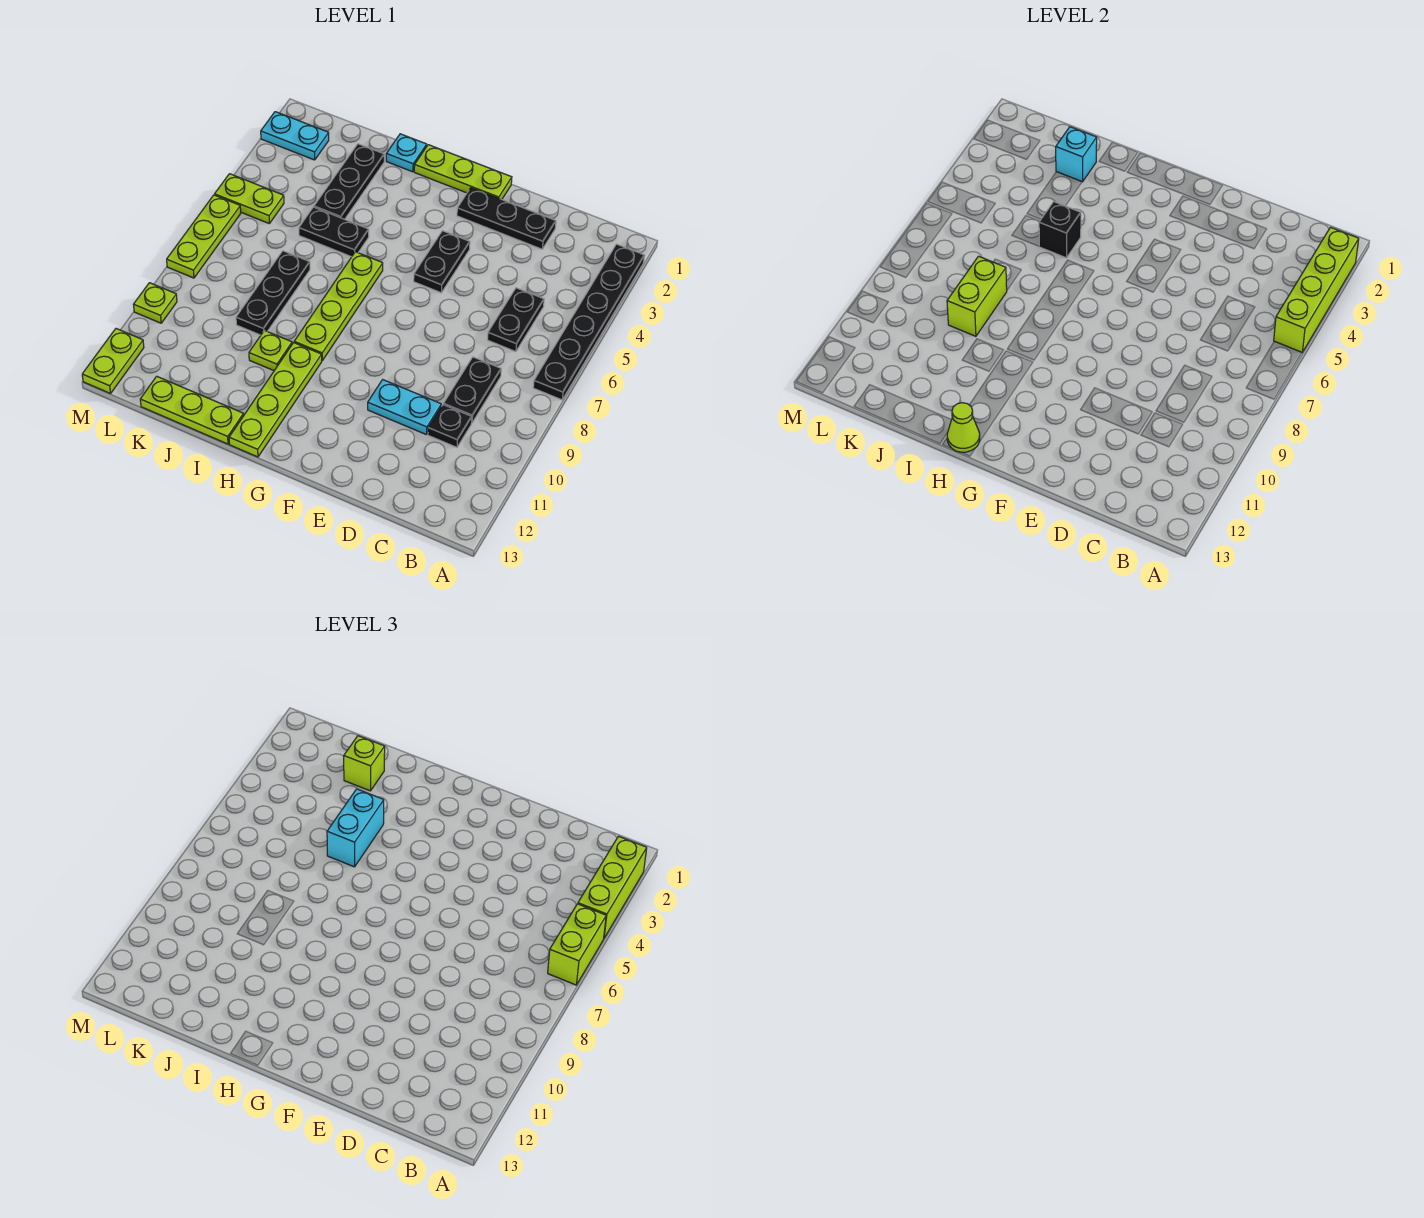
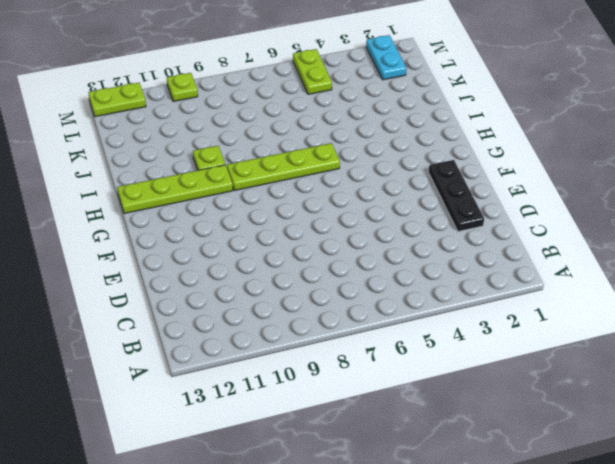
none -> black plate A2:A7 level 1
none -> black plate C5:C6 level 1
none -> black plate C8:C9 level 1
none -> black plate C10 level 1

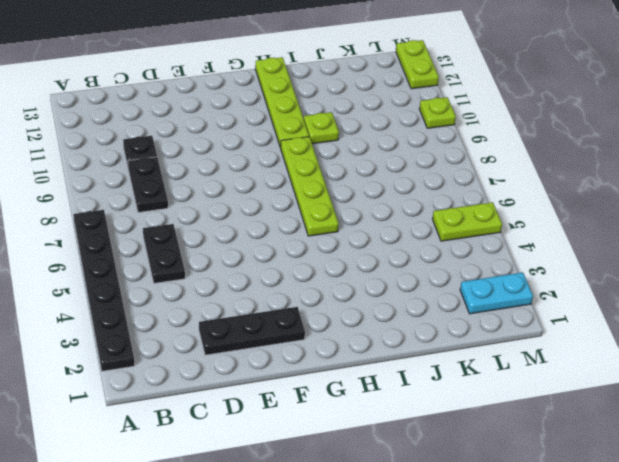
none -> cyan plate D10:E10 level 1
none -> lime plate F1:H1 level 1
none -> black plate F4:F5 level 1
none -> cyan plate I1 level 1

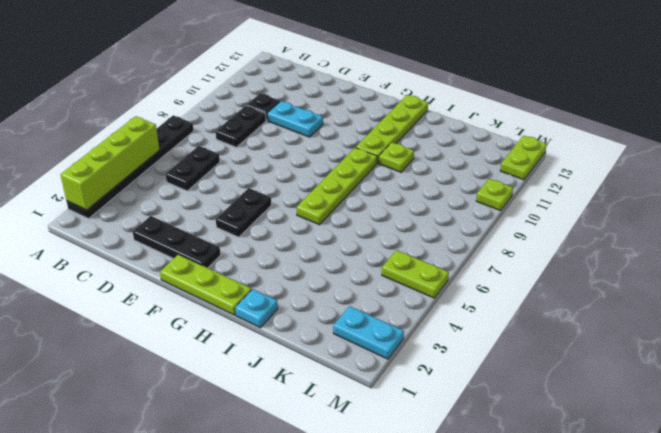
none -> black plate I5:J5 level 1
none -> lime plate I13:K13 level 1
none -> black plate J2:J4 level 1
none -> black plate J7:J9 level 1

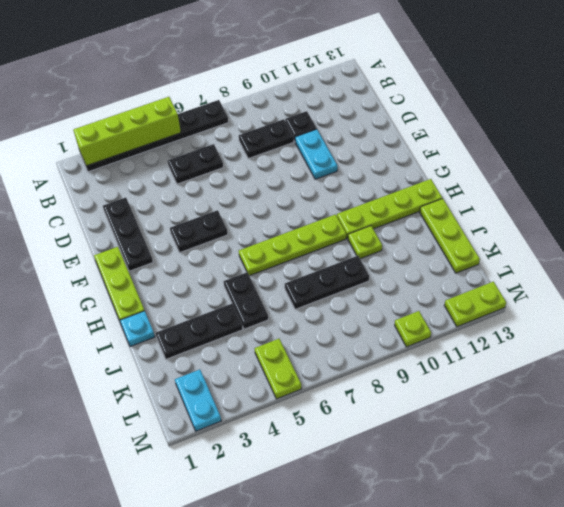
none -> lime plate M6:M8 level 1
none -> lime cone H13 level 2
none -> black brick I5 level 2
none -> cyan brick J2 level 2

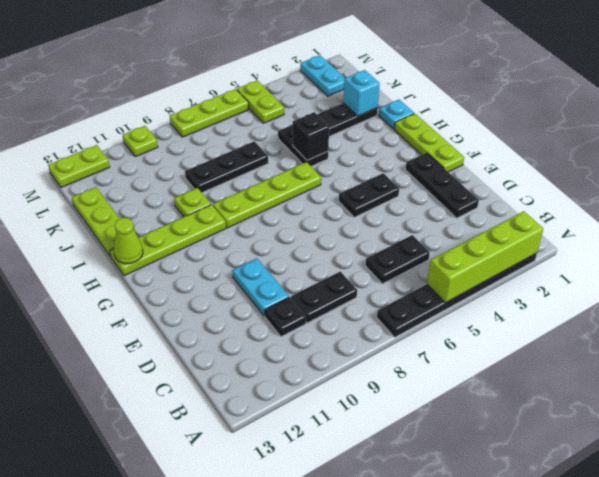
none -> lime brick J8:J9 level 2
none -> lime brick A2:A4 level 3
none -> lime brick A5:A6 level 3
none -> cyan brick I4:I5 level 3

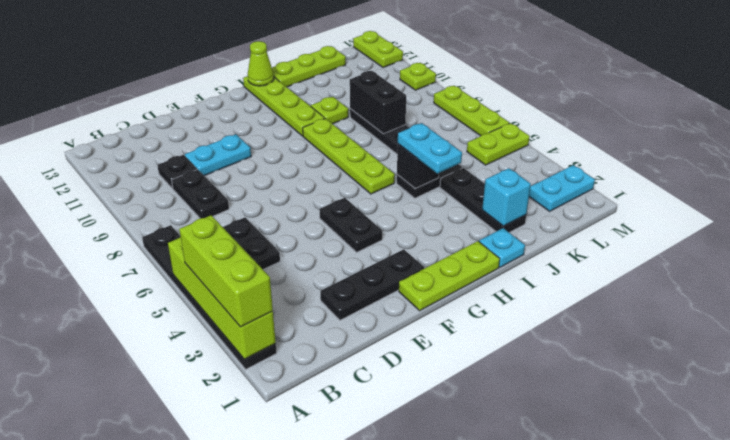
cyan plate I4:I5 level 3 -> cyan brick I4:I5 level 3
black brick J8:J9 level 2 -> lime brick J8:J9 level 2
none -> lime brick A5:A6 level 3
none -> lime brick J2 level 3

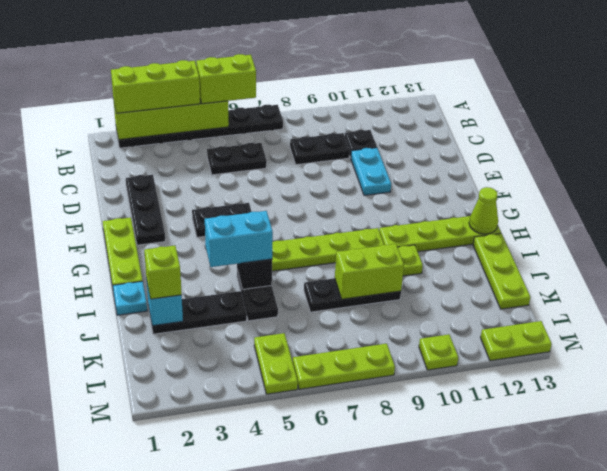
none -> cyan plate L2:M2 level 1

